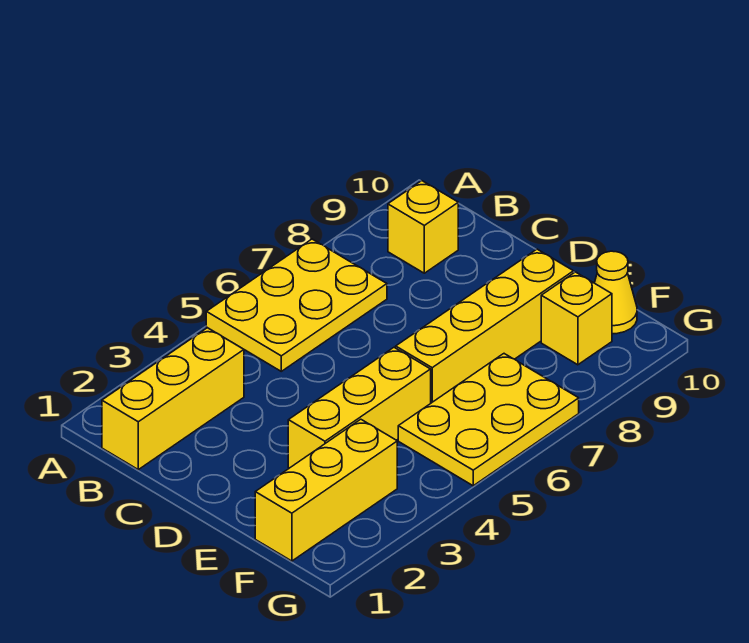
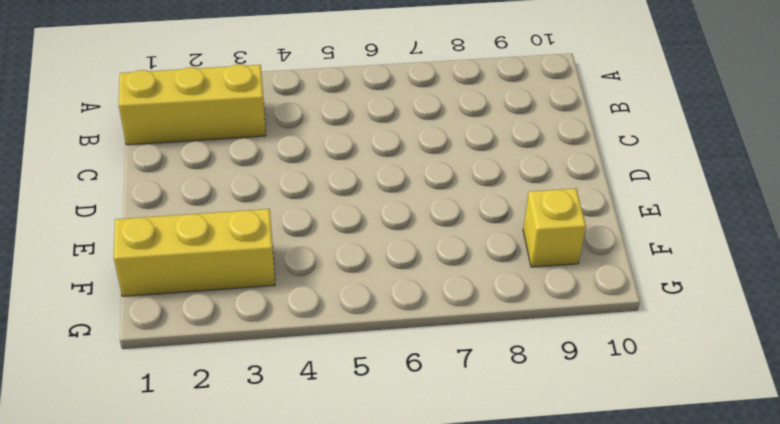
none -> yellow plate A5:B7 level 1
none -> yellow brick B9 level 1

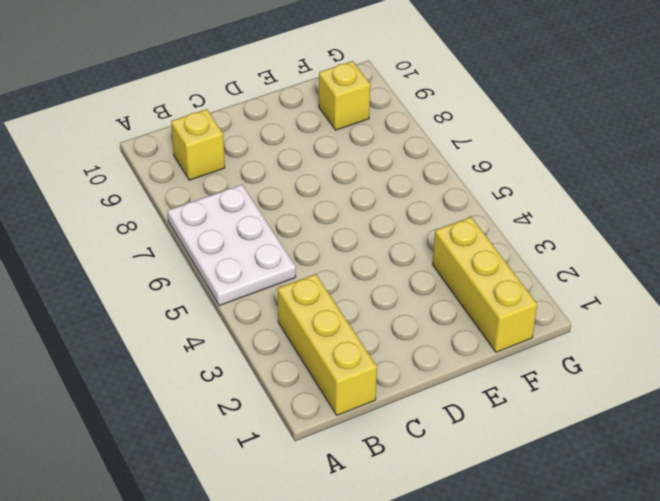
white plate A5:B7 level 1 -> yellow plate A5:B7 level 1
none -> yellow brick E3:E5 level 1
none -> yellow brick E6:E9 level 1

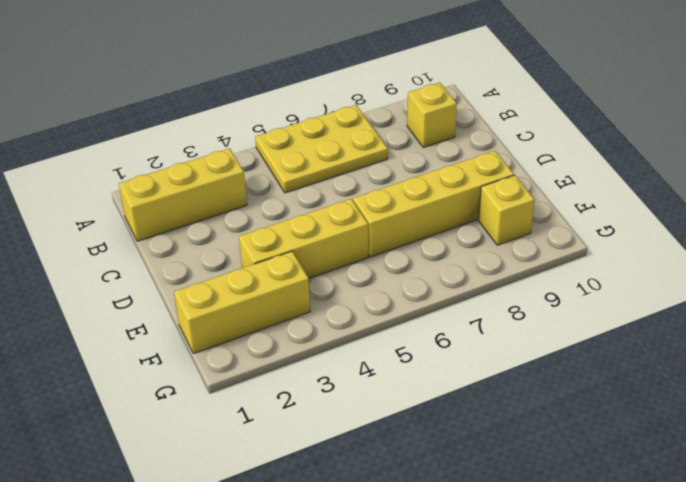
none -> yellow plate F5:G7 level 1
none -> yellow cone F10 level 1

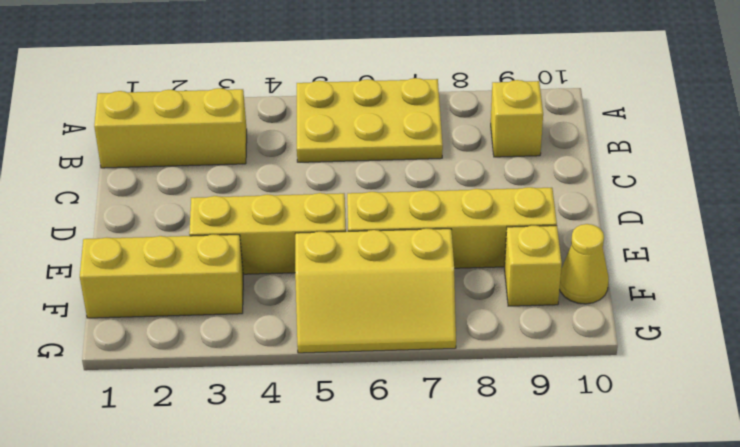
yellow slope F5:G7 level 1 top F -> yellow plate F5:G7 level 1

